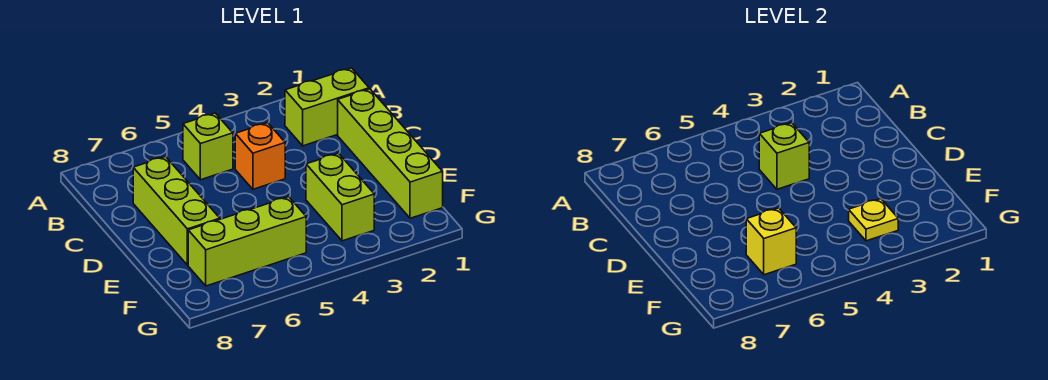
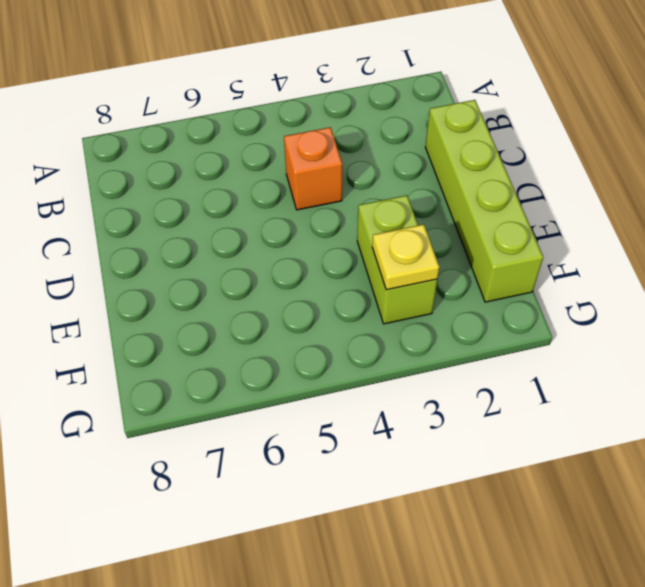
none -> lime brick B1:B2 level 1
none -> lime brick B5 level 1

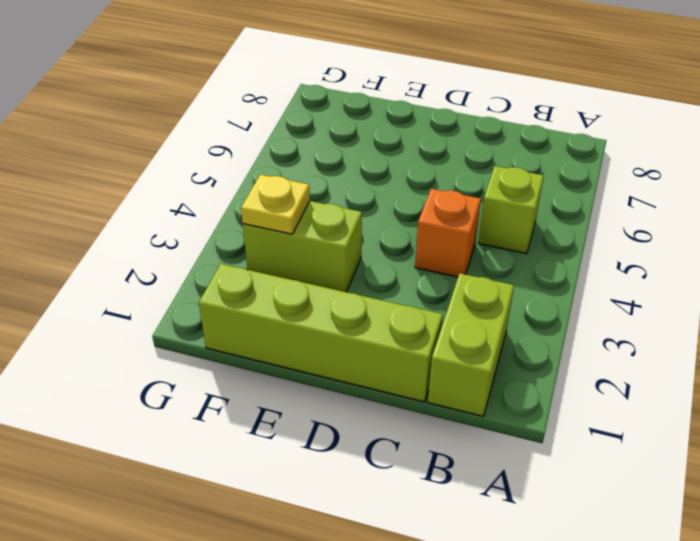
none -> lime brick C7:E7 level 1
none -> lime brick F5:F7 level 1

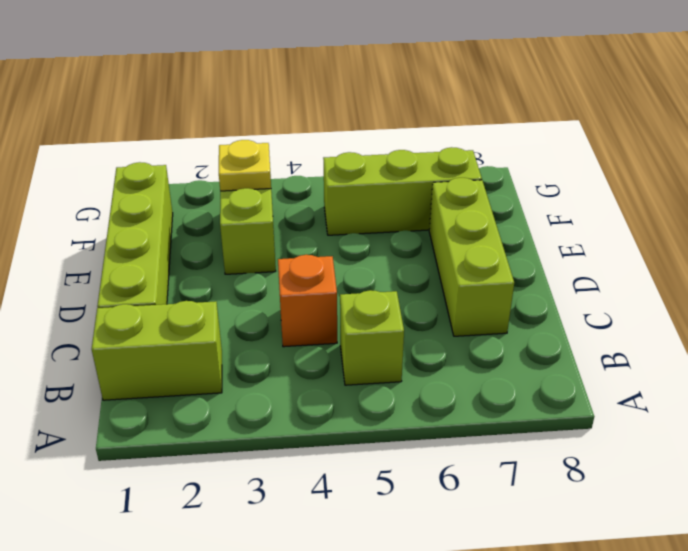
none -> lime brick C4 level 2
none -> yellow brick F6 level 2

